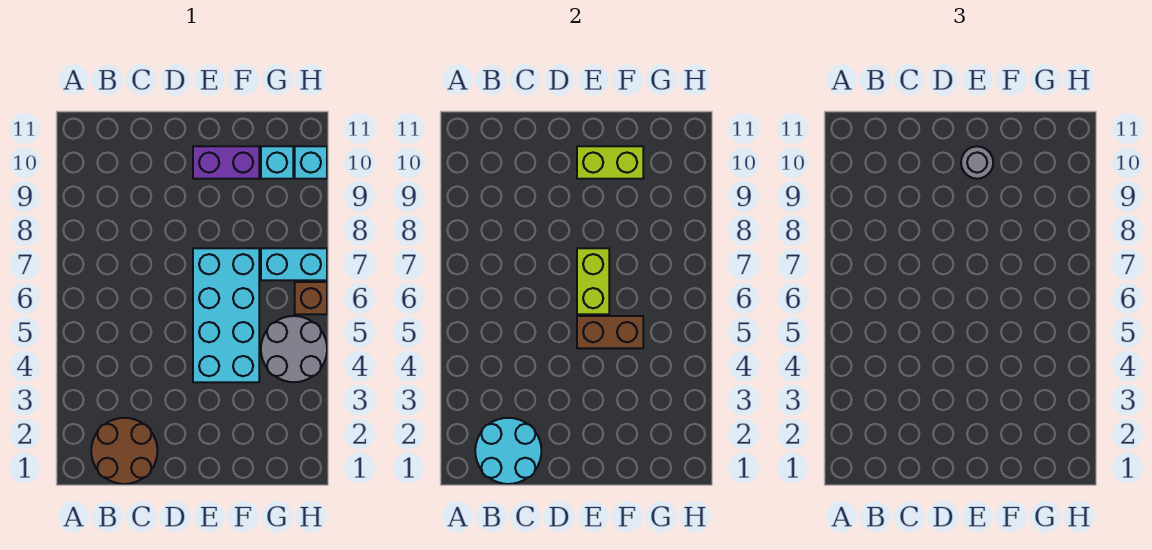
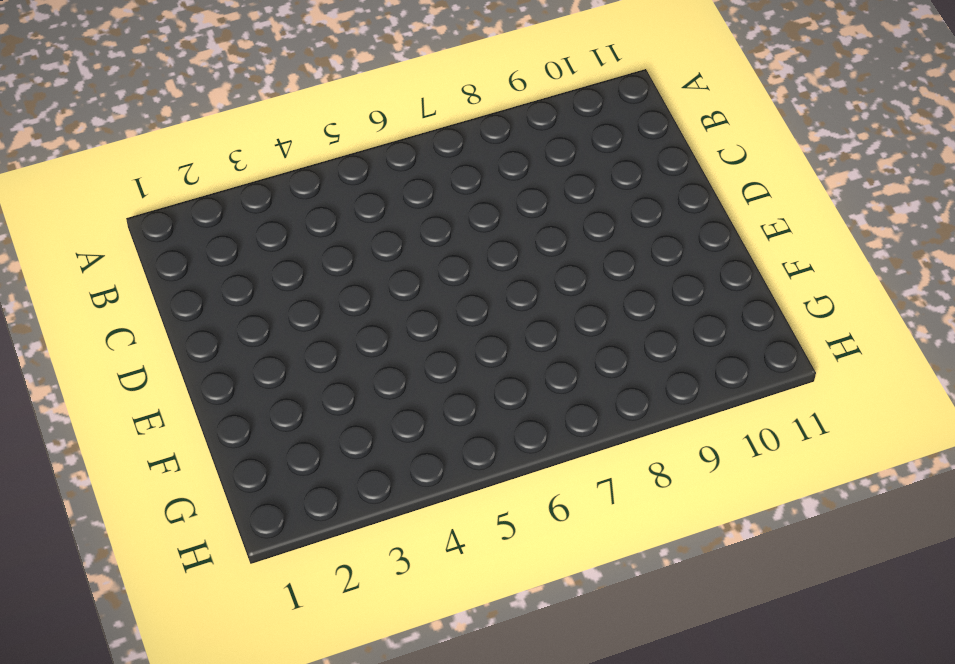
none -> brown round brick B1:C2 level 1
none -> cyan brick E4:F7 level 1
none -> purple brick E10:F10 level 1

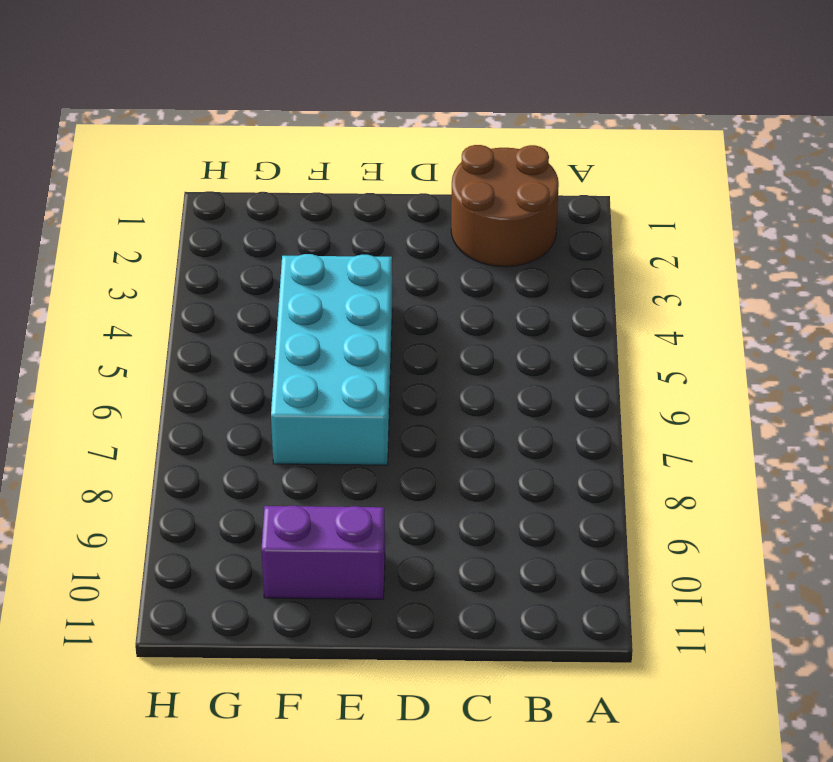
none -> grey round brick G4:H5 level 1
none -> cyan brick G7:H7 level 1
none -> cyan brick G10 level 1

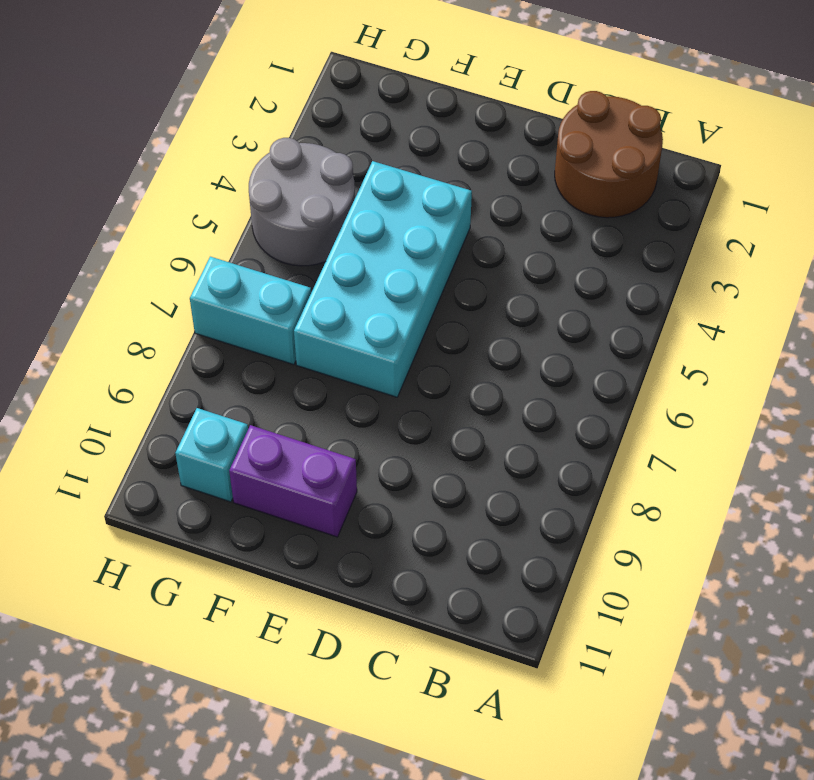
none -> brown brick H6 level 1
none -> cyan brick H10 level 1
none -> cyan round brick B1:C2 level 2

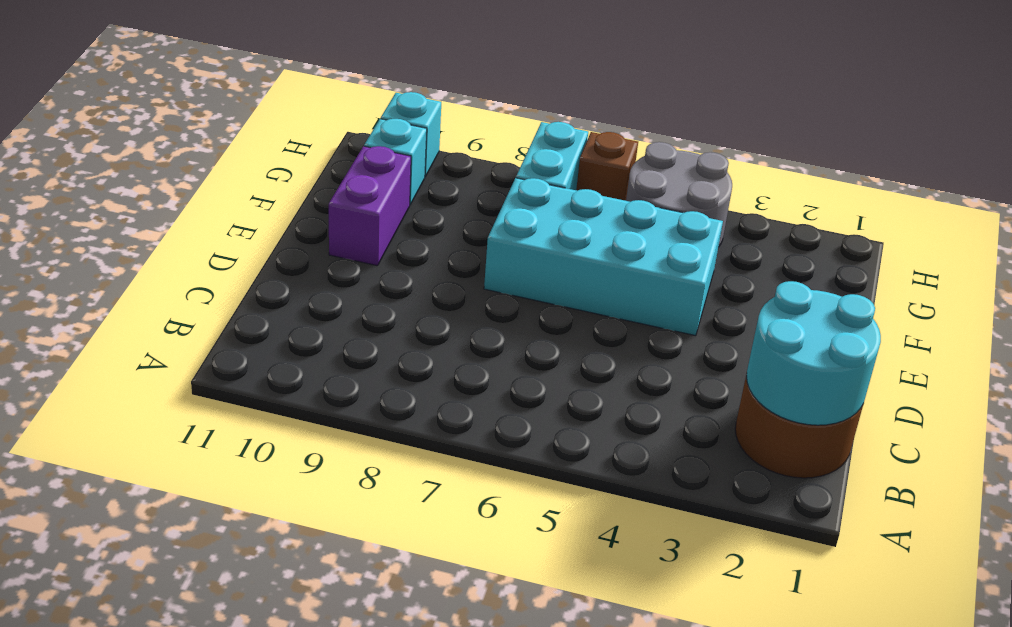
none -> brown brick E5:F5 level 2
none -> lime brick E6:E7 level 2
none -> lime brick E10:F10 level 2

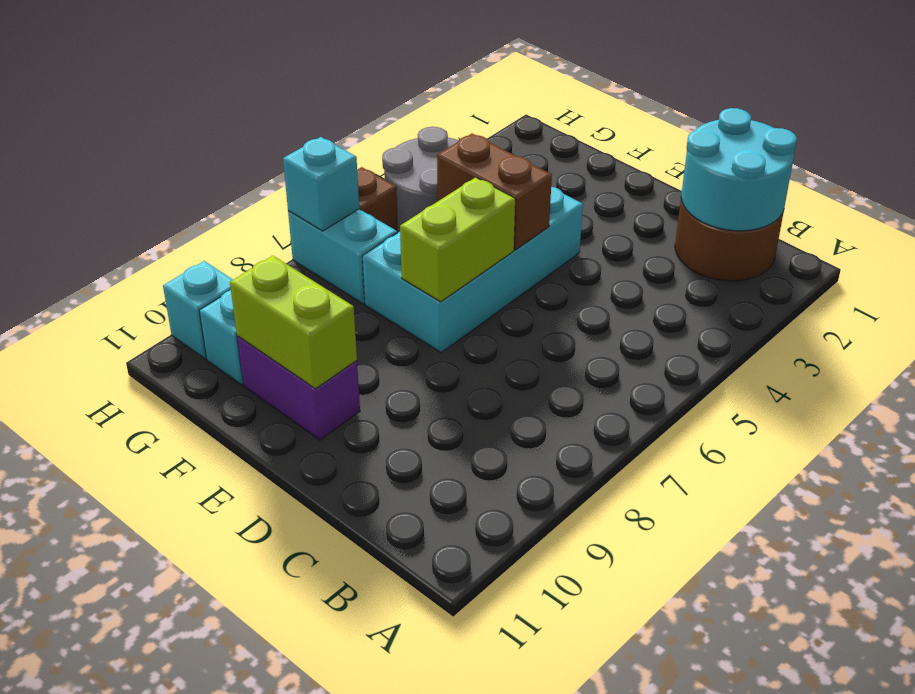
cyan brick H7 level 2 -> none
none -> grey round brick E10 level 3

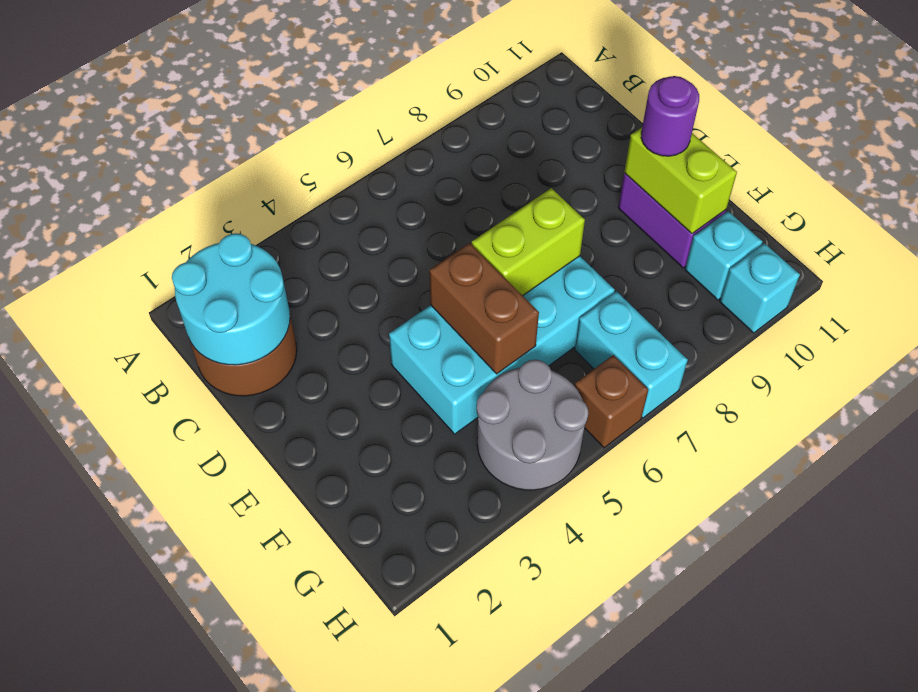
purple round brick E10 level 3 -> grey round brick E10 level 3

